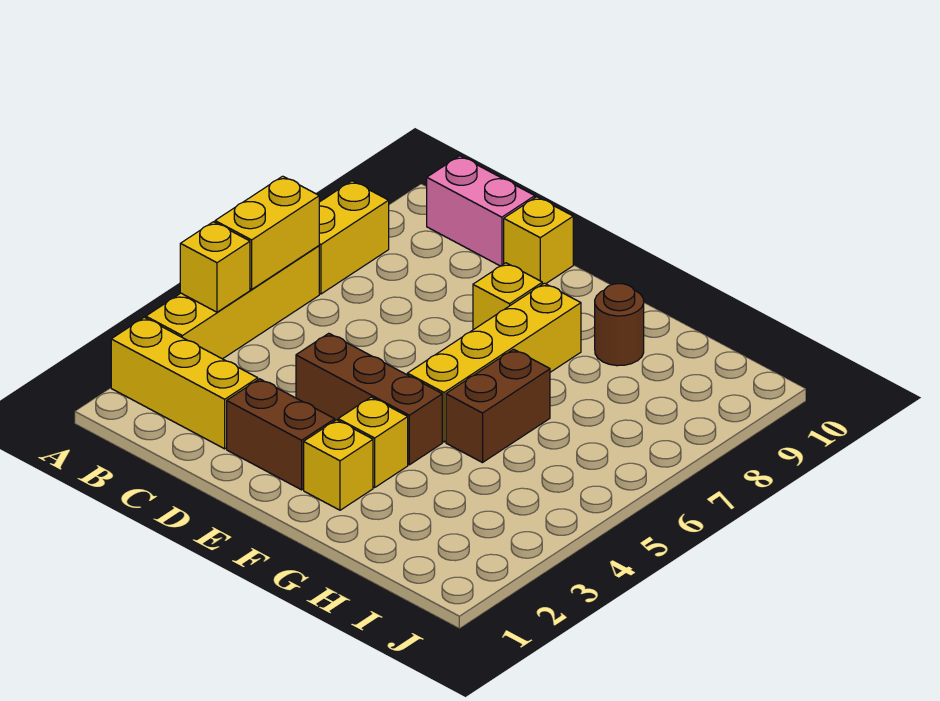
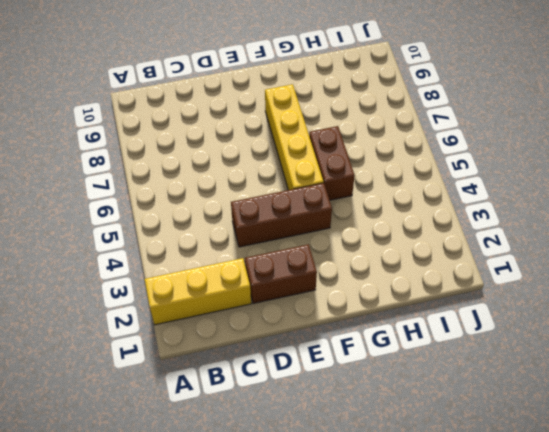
none -> yellow brick A3:A6 level 1
none -> yellow brick A7:A8 level 1
none -> pink brick B10:C10 level 1

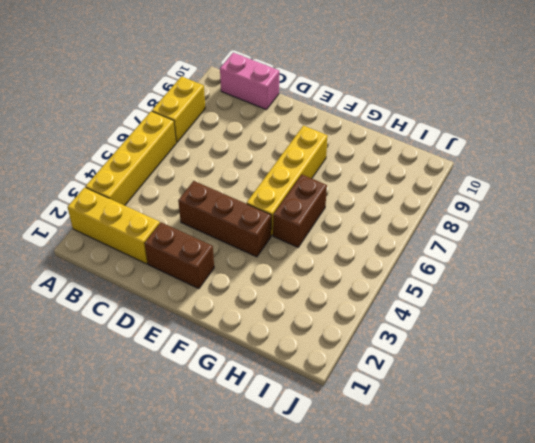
none -> yellow brick D10 level 1
none -> yellow brick E8 level 1
none -> yellow brick F2 level 1

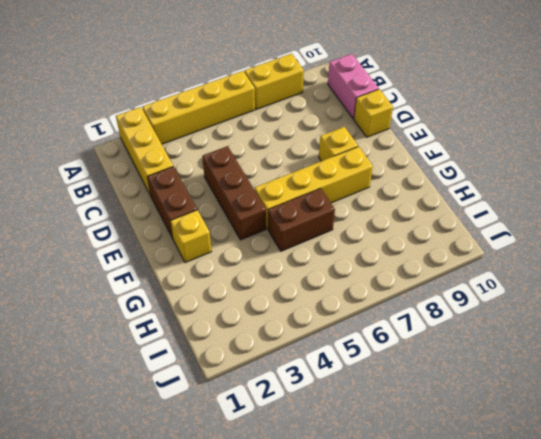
none -> yellow brick F3 level 1
none -> brown round brick G9 level 1
none -> yellow brick A4 level 2

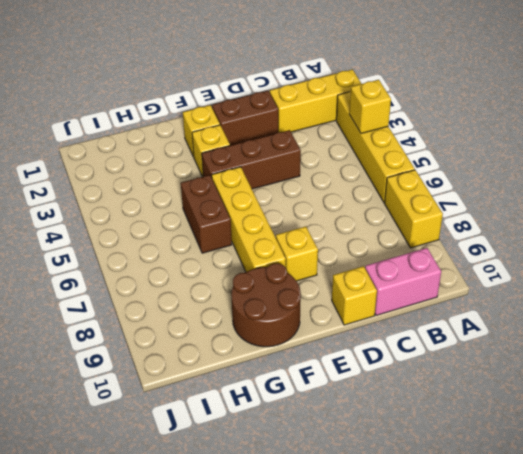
brown round brick F9:G10 level 1 -> brown round brick G9 level 1
none -> yellow brick A5:A6 level 2

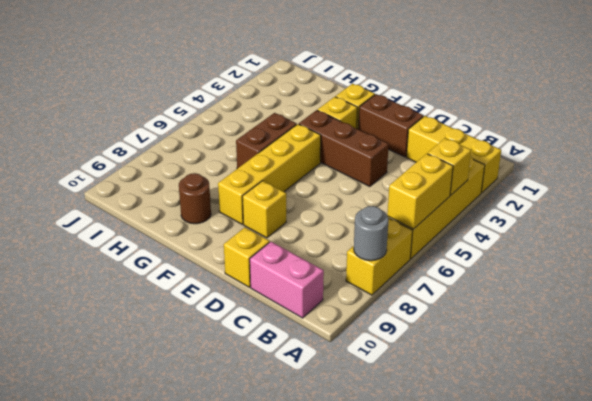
grey round brick A8 level 2 -> none

